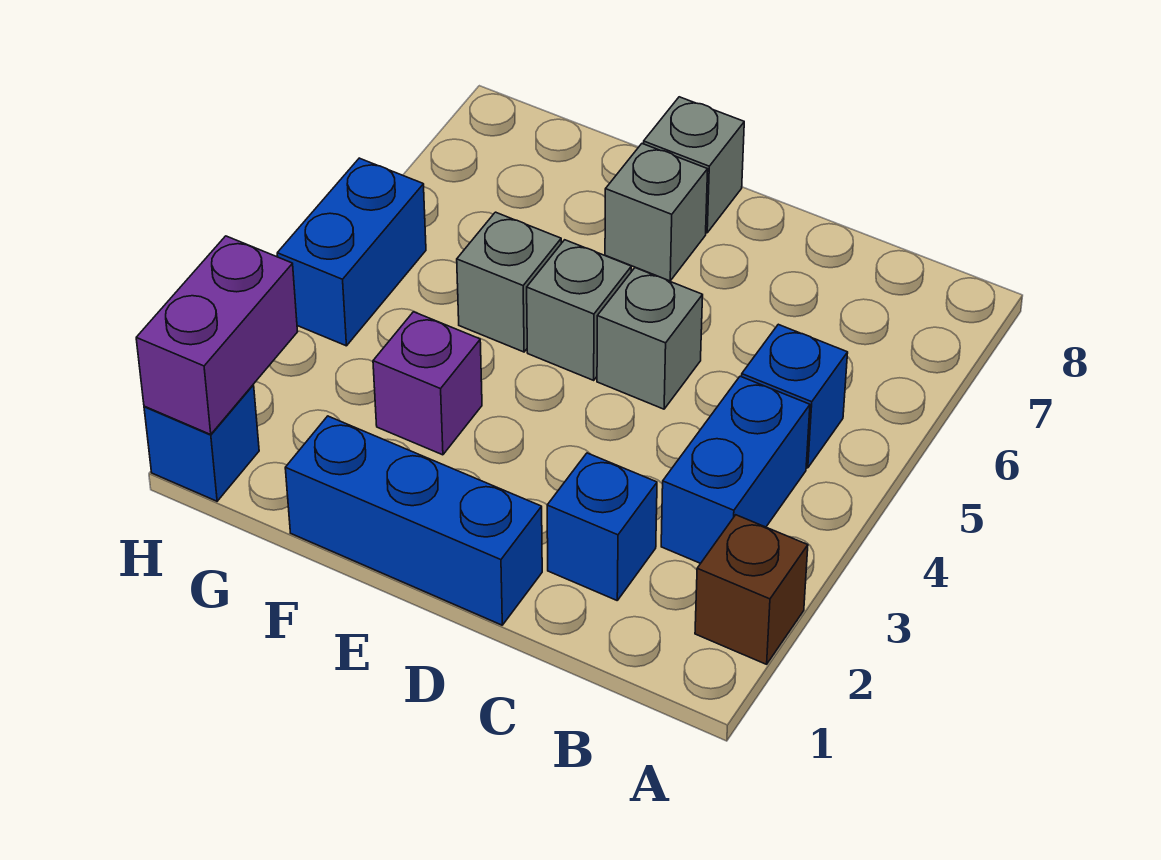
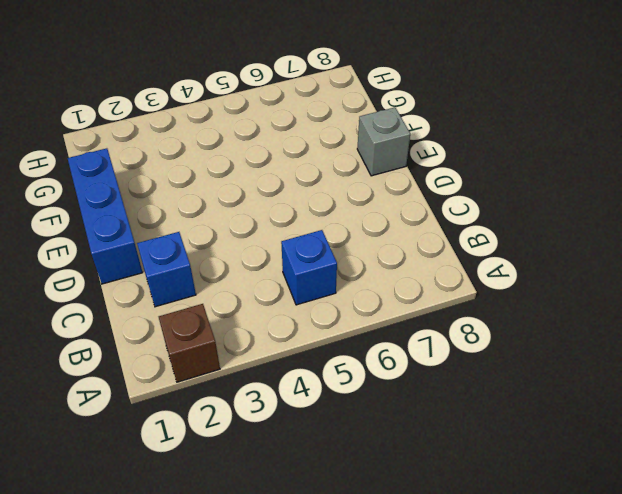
none -> blue brick B3:B4 level 1
none -> grey brick D5 level 1
none -> grey brick E5 level 1

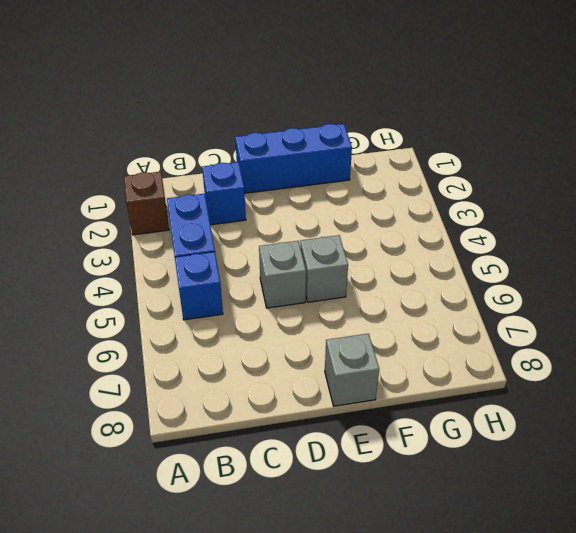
none -> grey brick E7 level 1
none -> purple brick F3 level 1
none -> grey brick F5 level 1

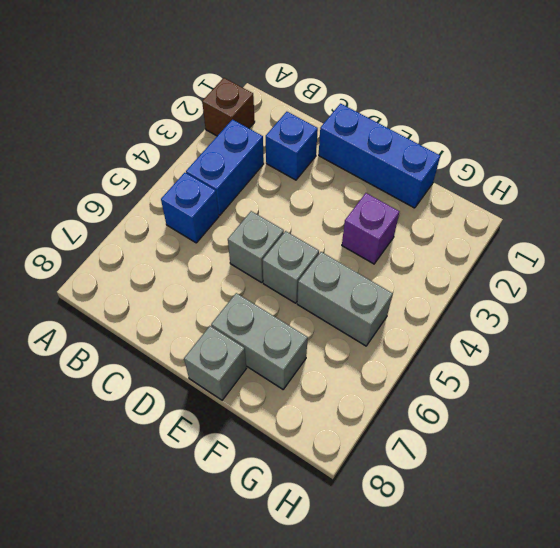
grey brick E7:F7 level 1 -> grey brick E7 level 1
grey brick F5:G5 level 1 -> grey brick F5 level 1
none -> blue brick H1 level 1
none -> blue brick H4:H5 level 1
none -> purple brick H1:H2 level 2

